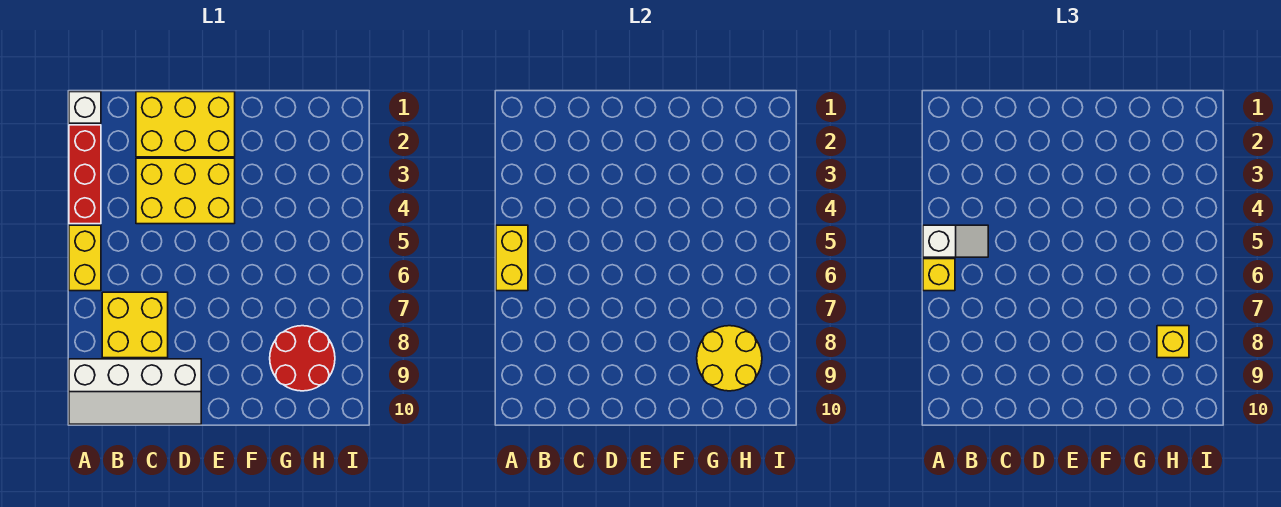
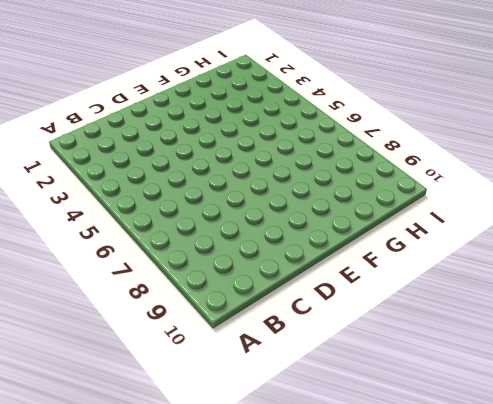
none -> white brick A1 level 1
none -> red brick A2:A4 level 1
none -> yellow brick A5:A6 level 1

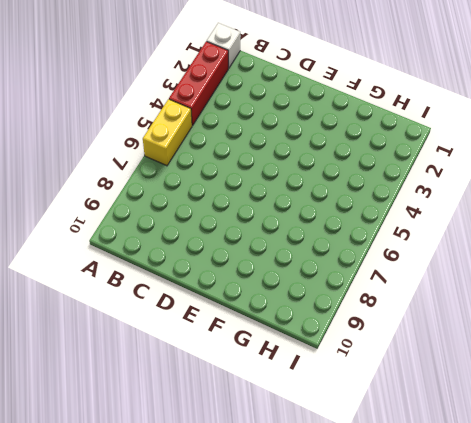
none -> white slope A9:D10 level 1 top 9
none -> yellow brick B7:C8 level 1
none -> yellow brick C1:E2 level 1

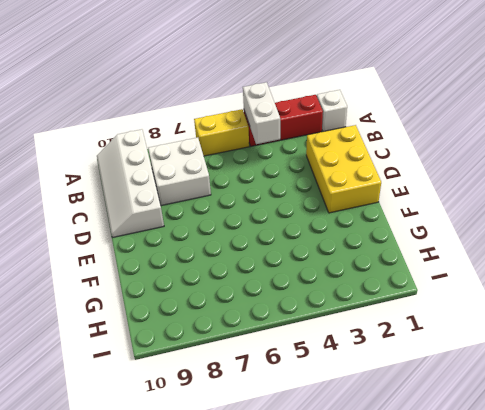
white brick A4:B4 level 2 -> none
white brick B7:C8 level 1 -> yellow brick B7:C8 level 1
none -> yellow brick C3:E4 level 1
none -> red round brick G8:H9 level 1
none -> yellow brick A5:A6 level 2

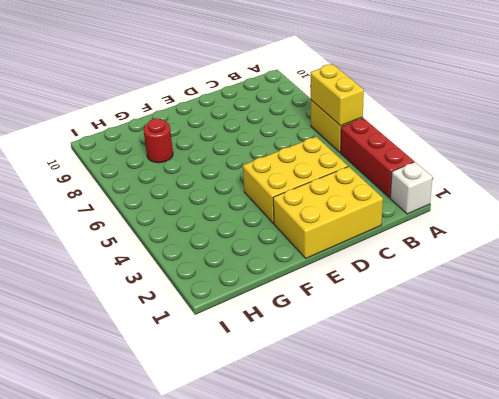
red round brick G8 level 1 -> red round brick G8:H9 level 1
none -> white slope A9:D10 level 1 top 9
none -> yellow brick B7:C8 level 1
none -> yellow round brick G8:H9 level 2

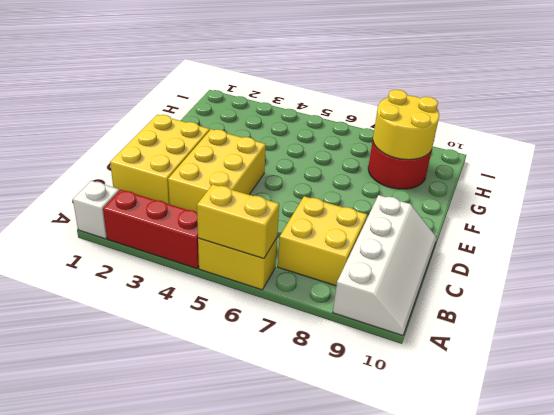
none -> white slope A5:B5 level 3 top A
none -> yellow brick A6 level 3
none -> yellow brick H8 level 3

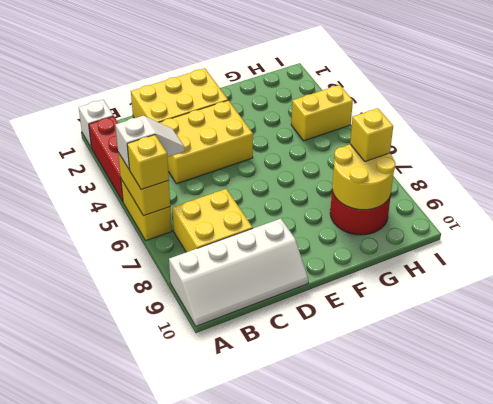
yellow brick H4:I4 level 1 -> none

